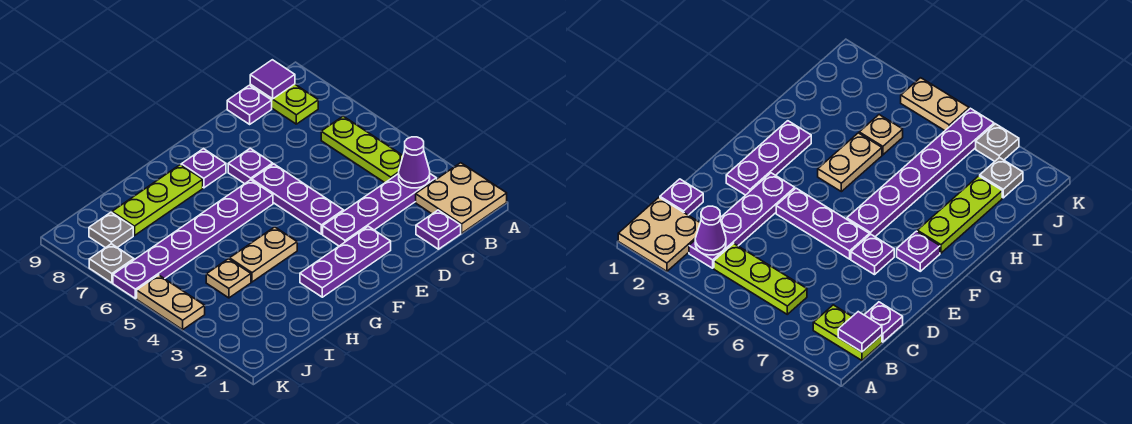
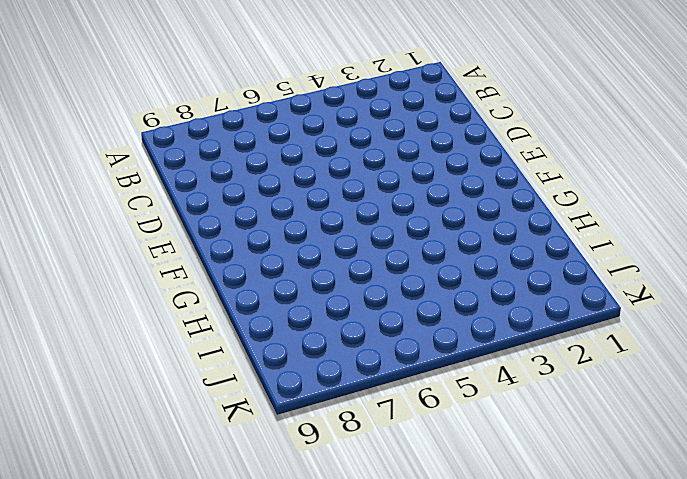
none -> tan plate A1:B2 level 1
none -> purple plate B3:E3 level 1
none -> lime plate B4:B6 level 1

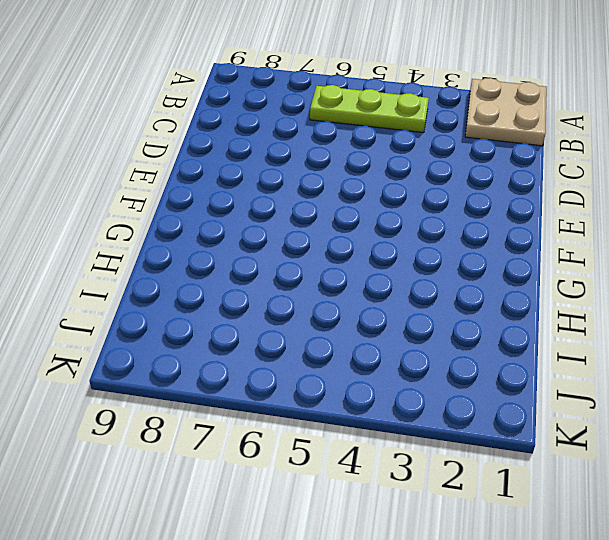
none -> purple plate B3:E3 level 1
none -> lime plate B8:B9 level 1
none -> purple plate C1 level 1

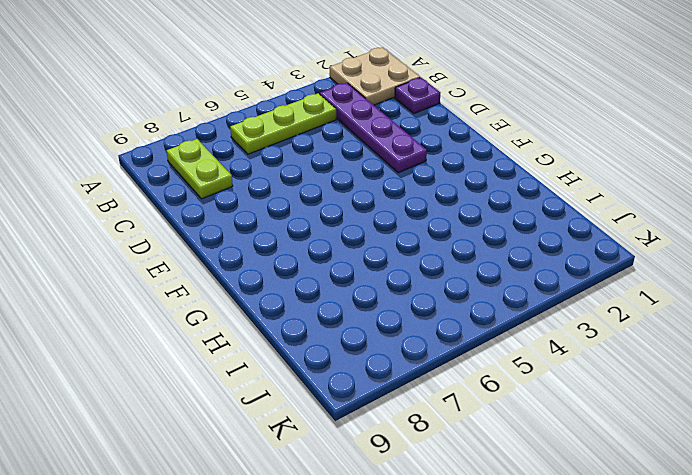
lime plate B8:C8 level 1 -> lime plate B8:B9 level 1
none -> purple plate C9 level 1
none -> purple plate E2:G2 level 1
none -> purple plate E4:E6 level 1

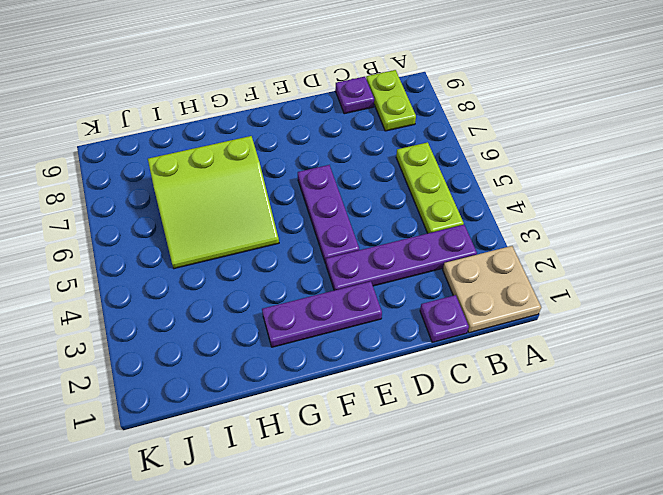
lime slope G5:I7 level 1 top 7 -> purple plate F6:K6 level 1
none -> purple plate E7 level 1
none -> purple plate F8 level 1
none -> tan plate G4:H4 level 1

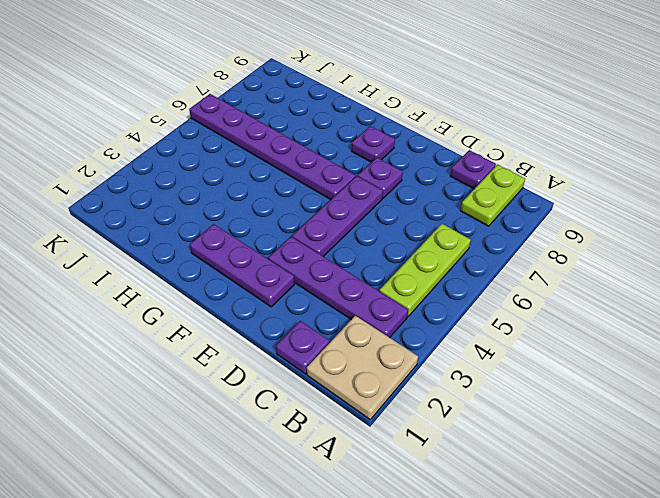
none -> tan plate G4:H4 level 1
none -> lime plate G8:I8 level 1
none -> tan plate I4 level 1

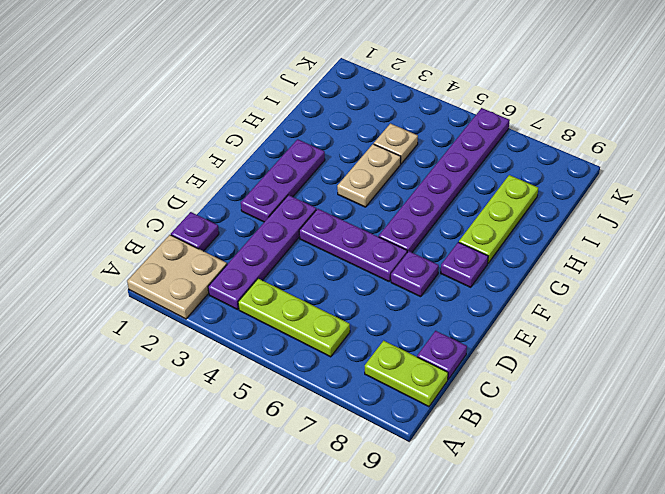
none -> grey plate J8 level 1
none -> tan plate K4:K5 level 1
none -> grey plate K7 level 1

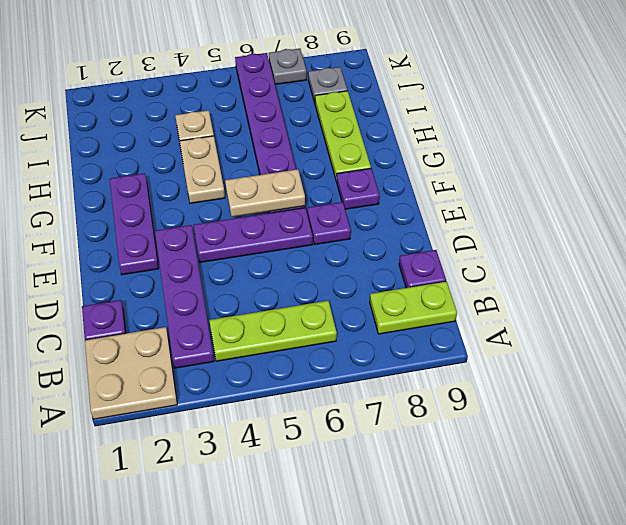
tan plate F5:F6 level 2 -> tan plate K4:K5 level 1
none -> purple cone B3 level 2
none -> purple tile B9 level 2

